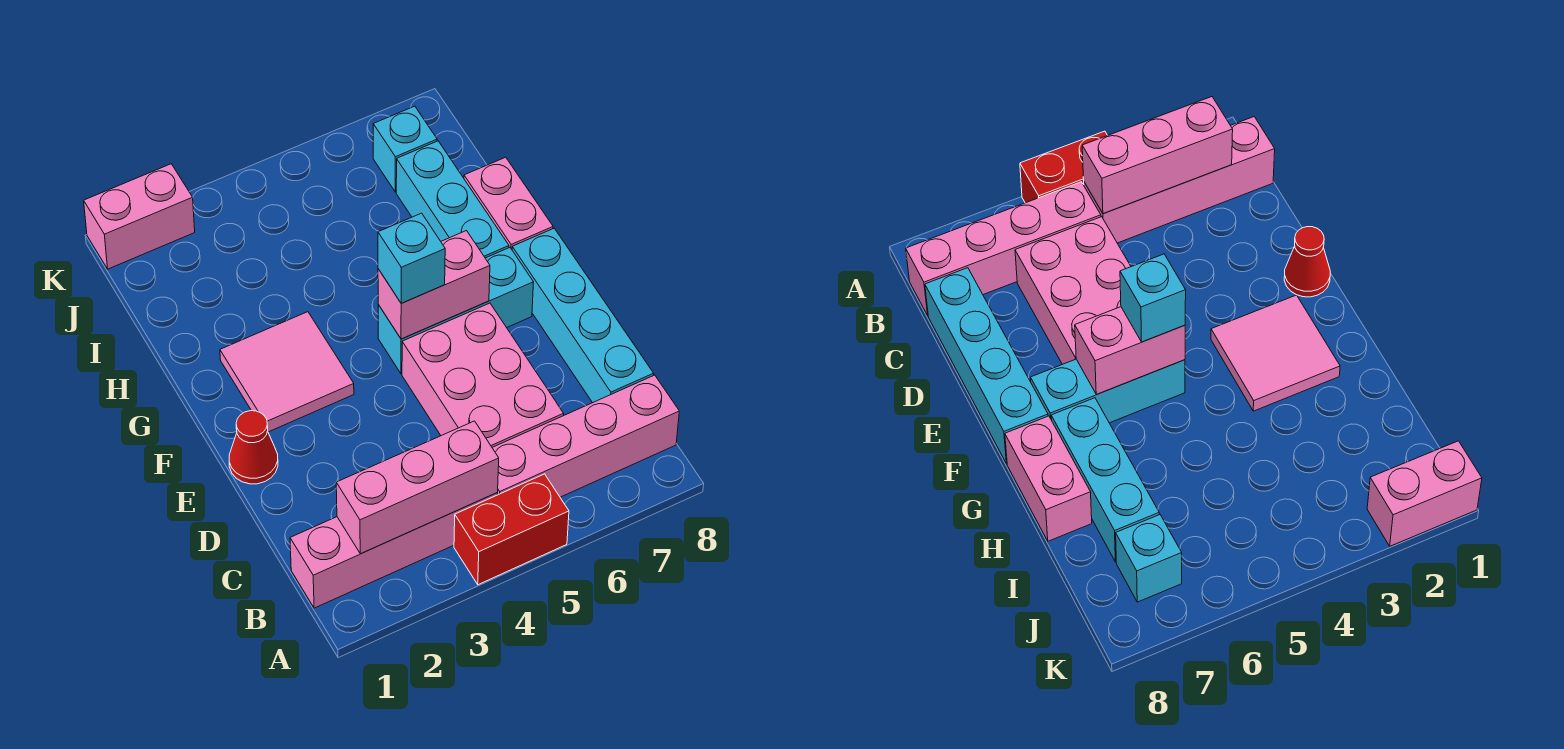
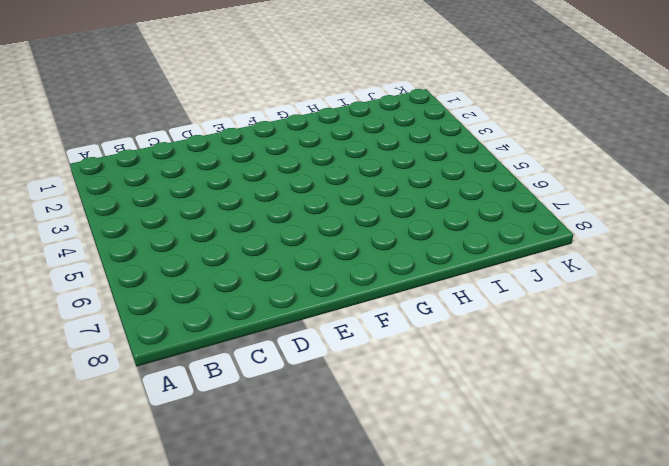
none -> red brick A4:A5 level 1
none -> pink brick B1:B4 level 1
none -> pink brick B5:B8 level 1

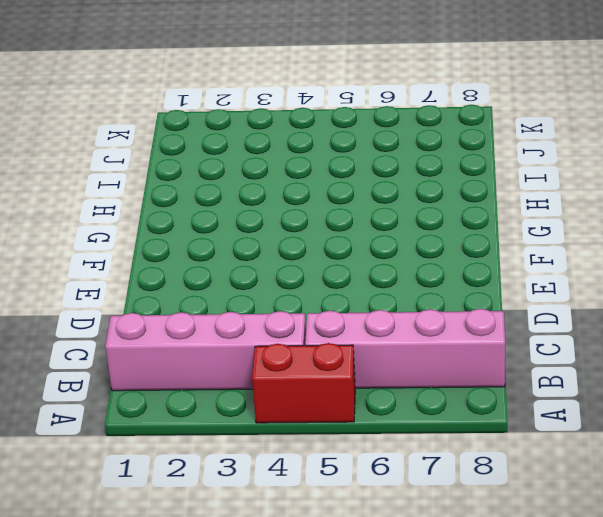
none -> pink brick C5:E6 level 1
none -> cyan brick C8:F8 level 1
none -> red cone E1 level 1

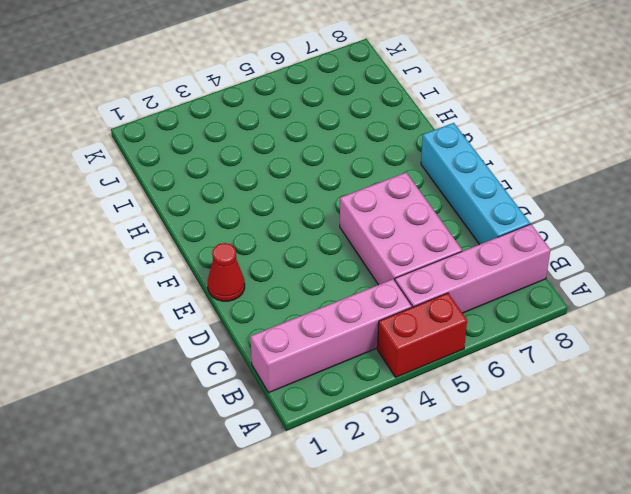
none -> pink tile F2:G3 level 1
none -> cyan brick F5:F7 level 1
none -> cyan brick G7:I7 level 1

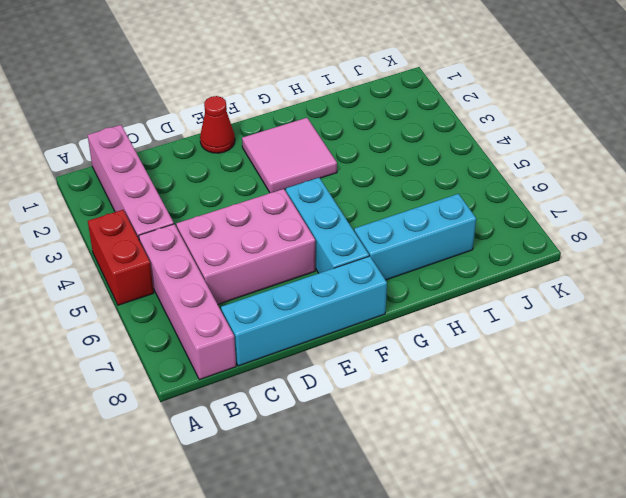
none -> pink brick G8:H8 level 1
none -> cyan brick J7 level 1
none -> pink brick K1:K2 level 1

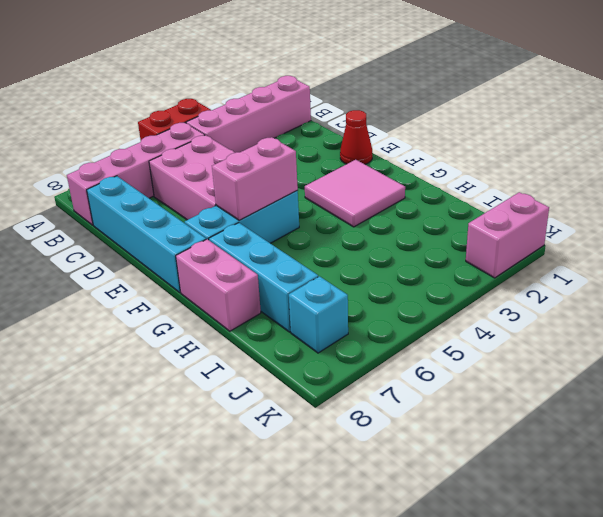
none -> pink brick B2:B4 level 2
none -> cyan brick F5 level 3

